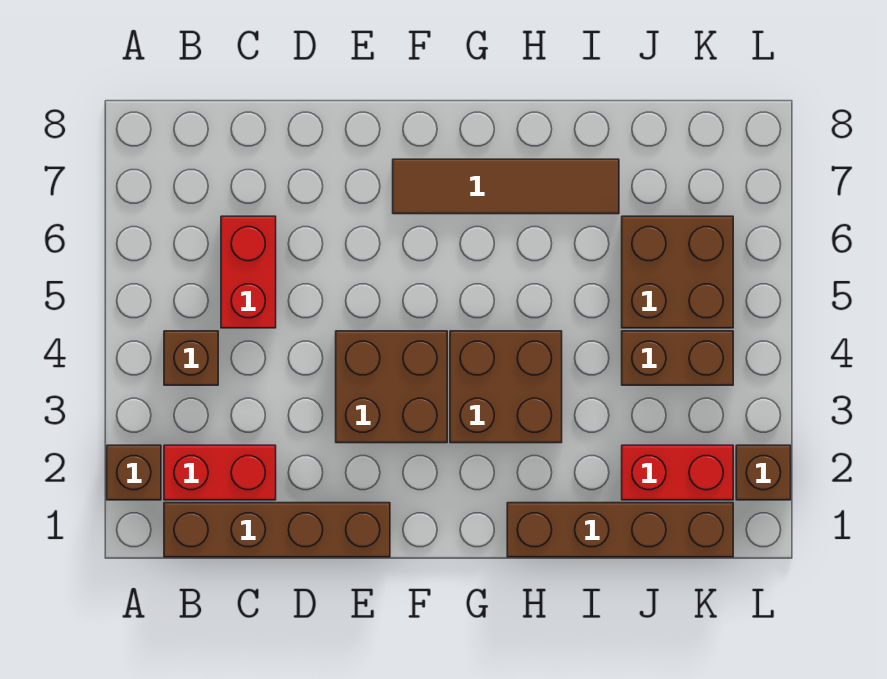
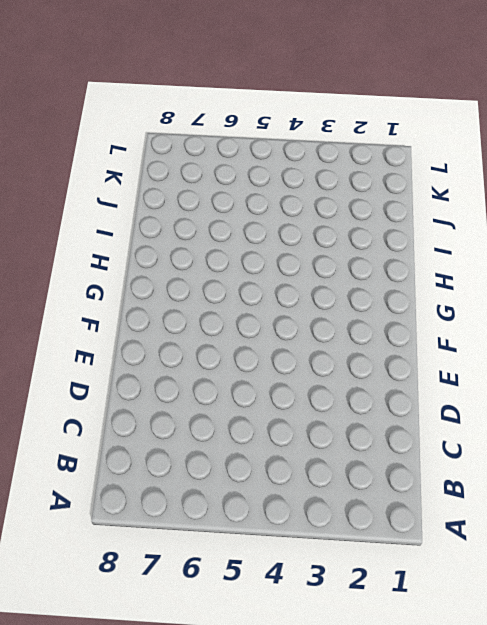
none -> brown brick A2 level 1
none -> brown brick B1:E1 level 1
none -> red brick B2:C2 level 1

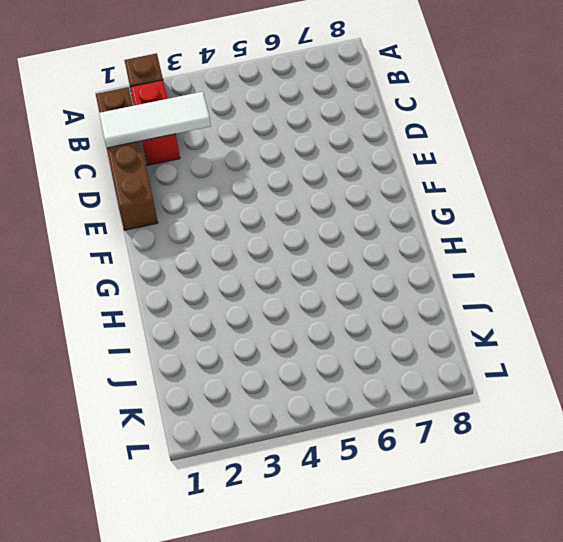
white tile C1:C3 level 2 -> none
none -> brown brick B4 level 1
none -> red brick C5:C6 level 1
none -> brown brick E3:F4 level 1

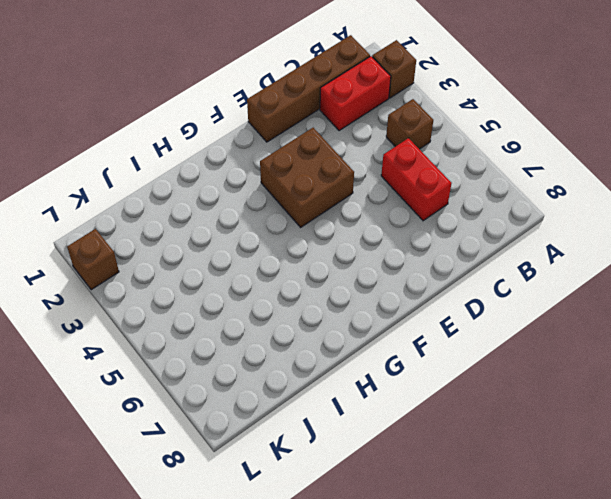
none -> brown tile F7:I7 level 1
none -> brown brick G3:H4 level 1
none -> brown brick H1:K1 level 1

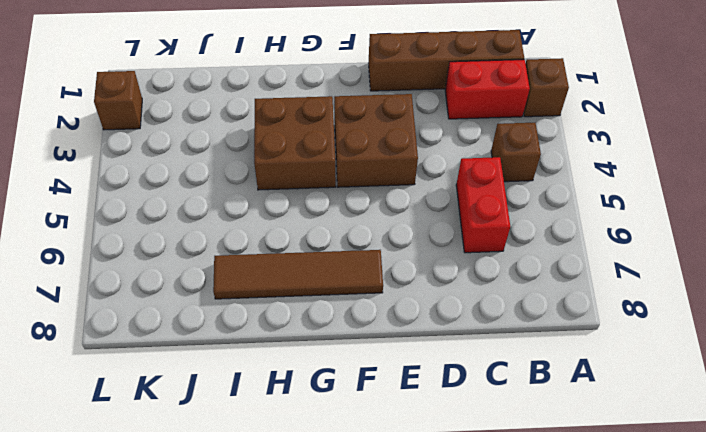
none -> brown brick H1:K1 level 1
none -> red brick J2:K2 level 1
none -> brown brick J4:K4 level 1

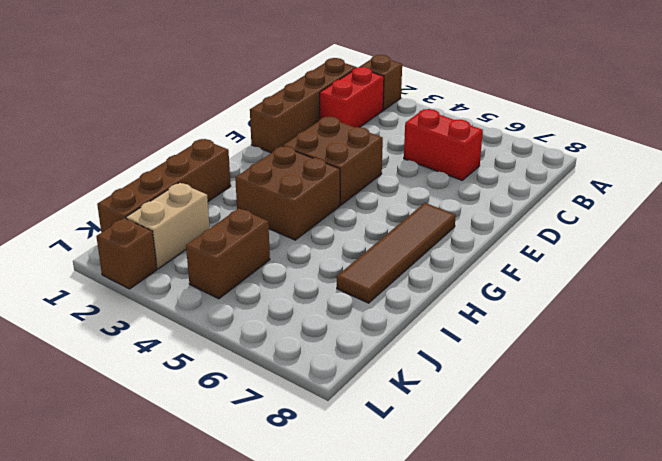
tan brick J2:K2 level 1 -> red brick J2:K2 level 1
none -> brown brick B4 level 1
none -> brown brick J5:K6 level 1

